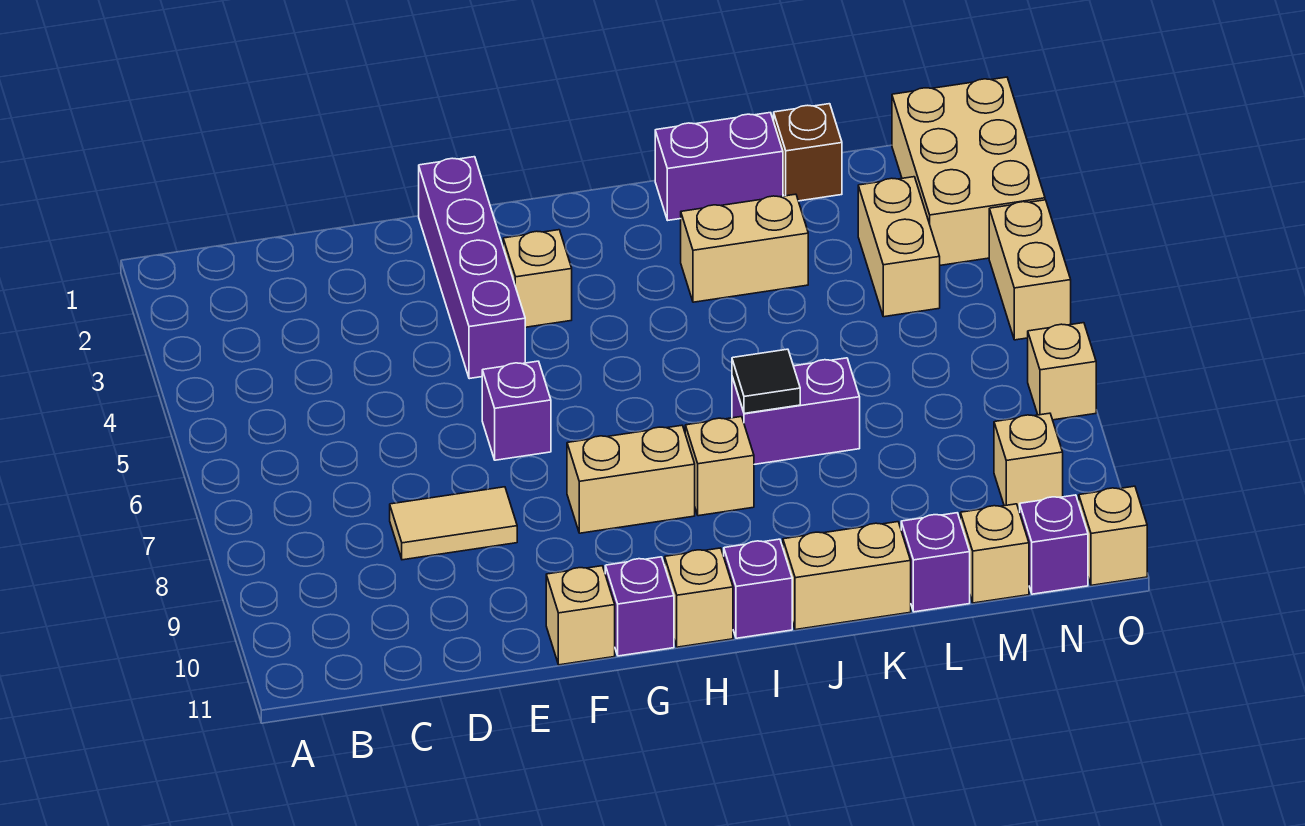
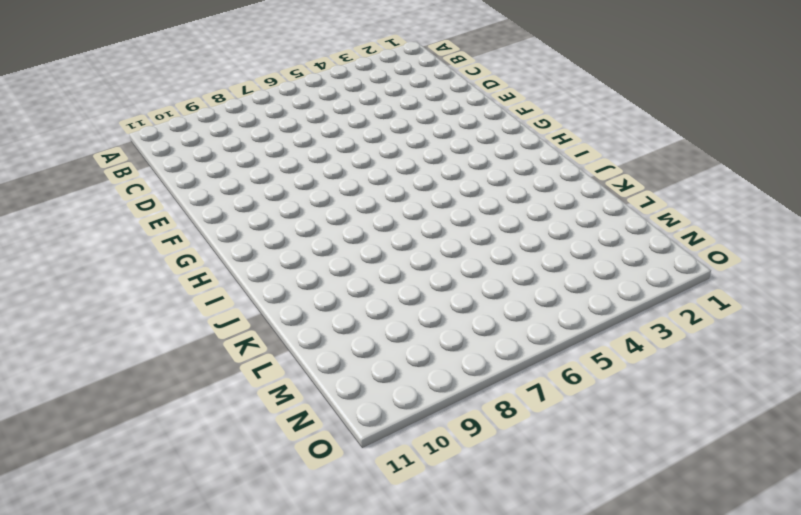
none -> tan tile D8:E8 level 1
none -> purple brick F1:F4 level 1
none -> purple brick F6 level 1

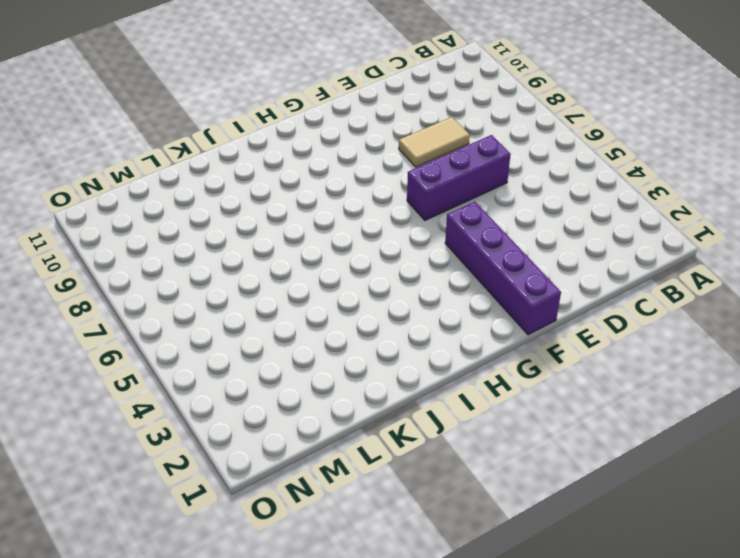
purple brick D6:F6 level 1 -> purple brick F6 level 1
none -> tan brick F11 level 1
none -> tan brick G3 level 1
none -> tan brick G8:H8 level 1

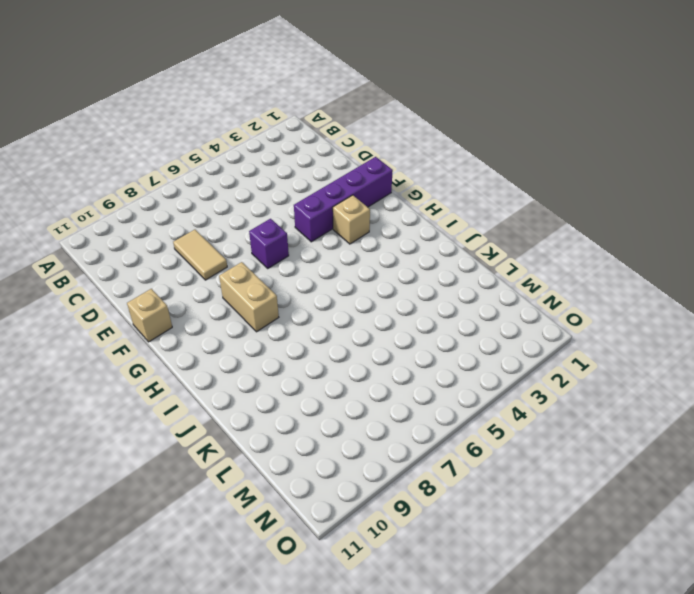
none -> purple brick G11 level 1
none -> tan brick H11 level 1
none -> tan brick I8 level 1

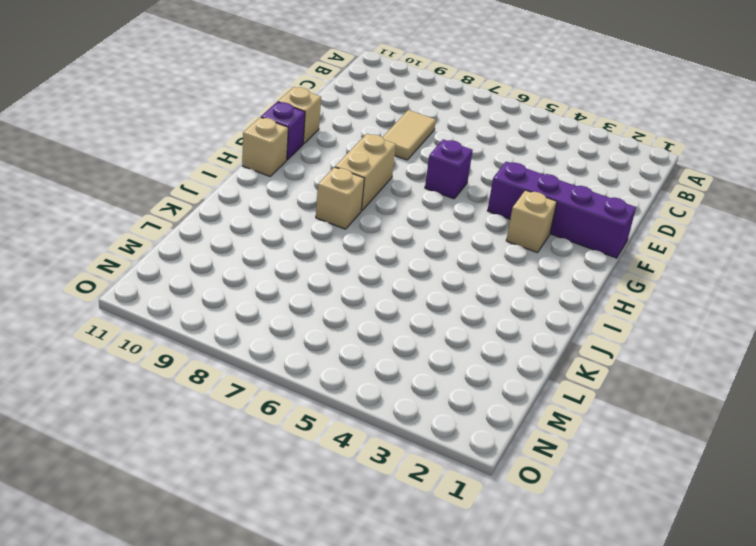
none -> purple brick I11 level 1
none -> purple brick J1:K1 level 1
none -> tan brick J3:K3 level 1

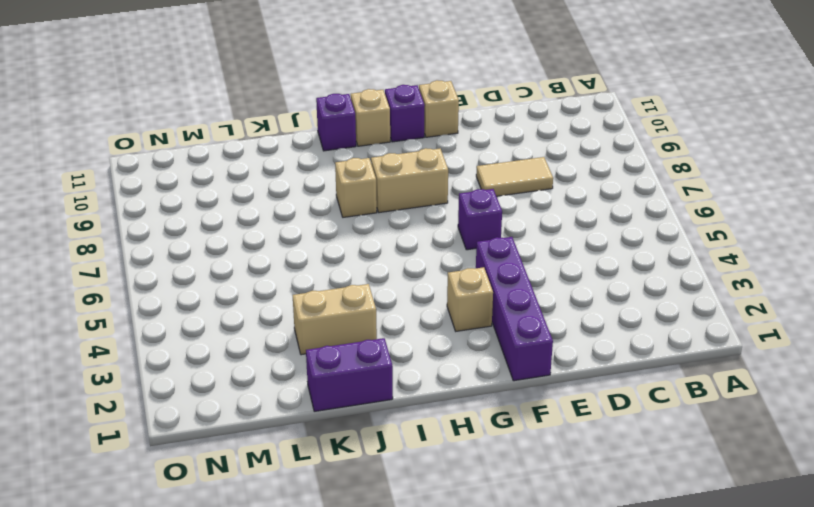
none -> purple brick J7:K7 level 1
none -> tan brick J11:K11 level 1
none -> brown brick L1 level 1

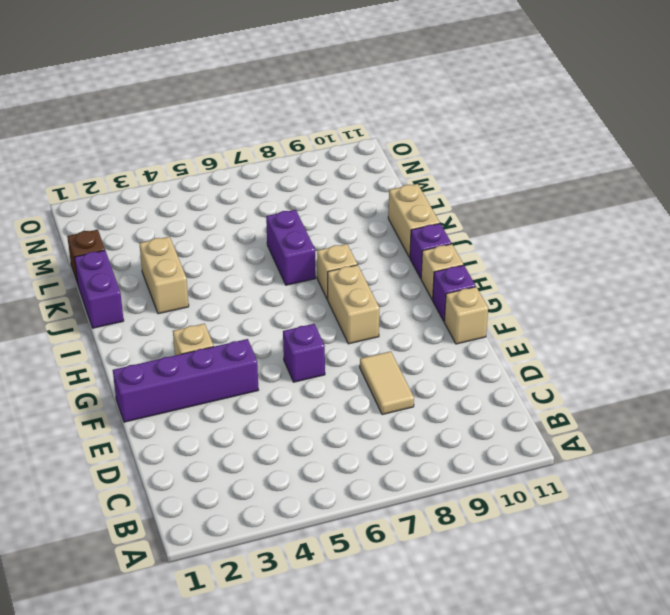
none -> purple brick L11 level 1
none -> tan brick M3:M4 level 1
none -> tan brick M11 level 1

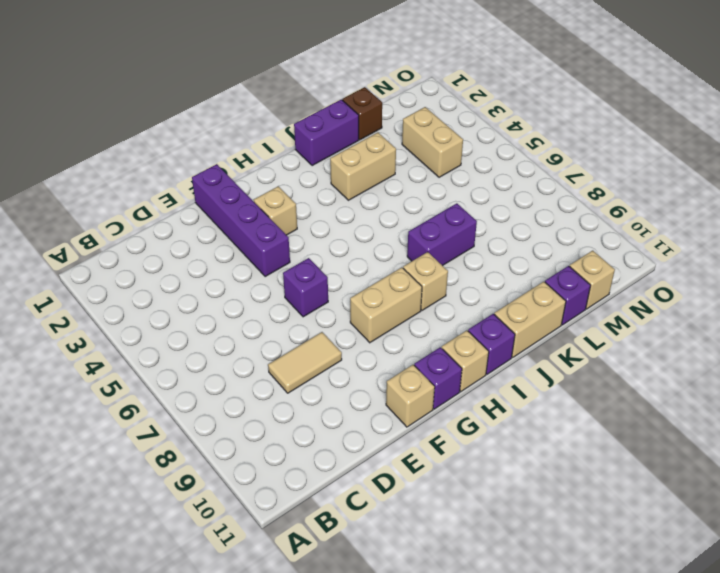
none -> tan brick N1:O3 level 1
none -> tan brick N9 level 1
none -> purple brick N11 level 1

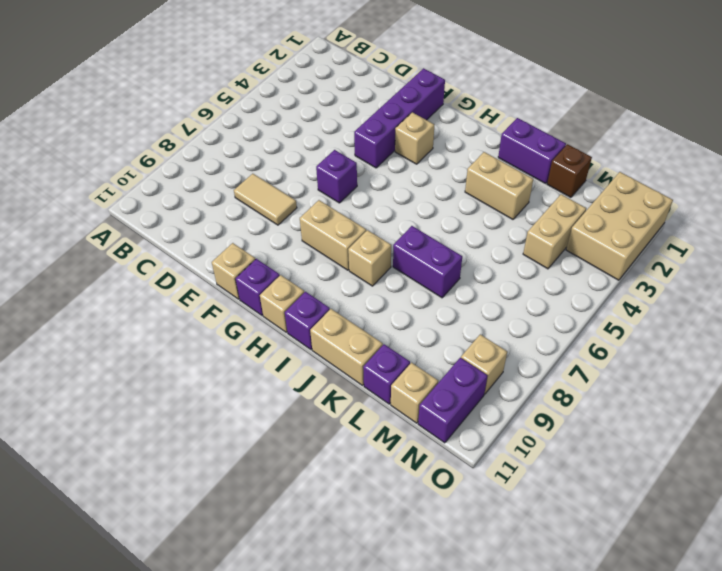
purple brick N10:N11 level 1 -> purple brick N11 level 1
none -> tan brick O4:O5 level 1
none -> tan brick O7 level 1
none -> tan brick O11 level 1

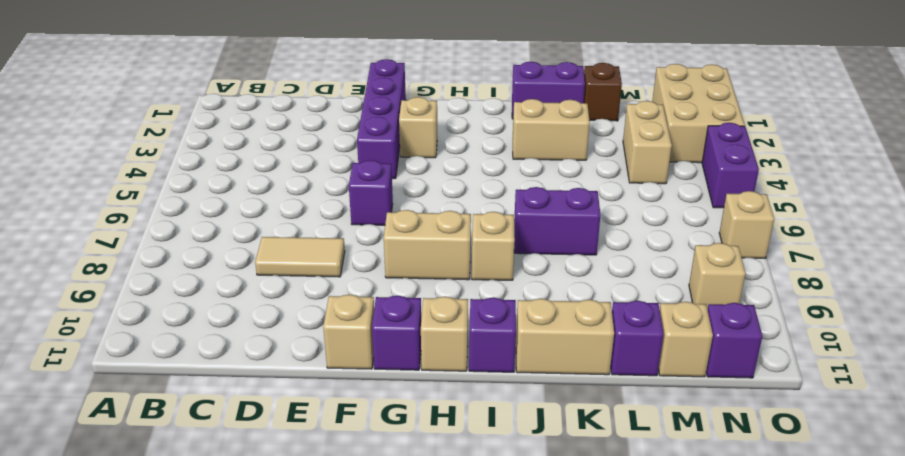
purple brick O4:O5 level 1 -> tan brick O4:O5 level 1
none -> tan brick O11 level 1
none -> black tile J7 level 2

